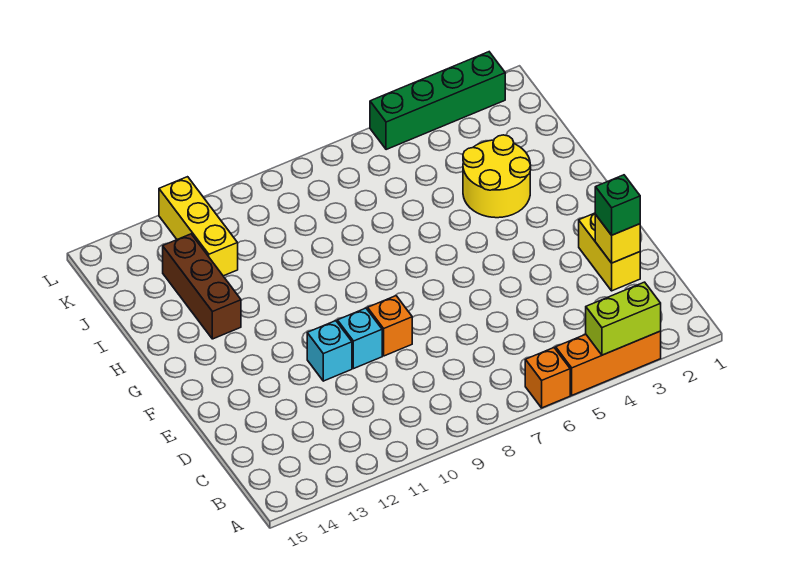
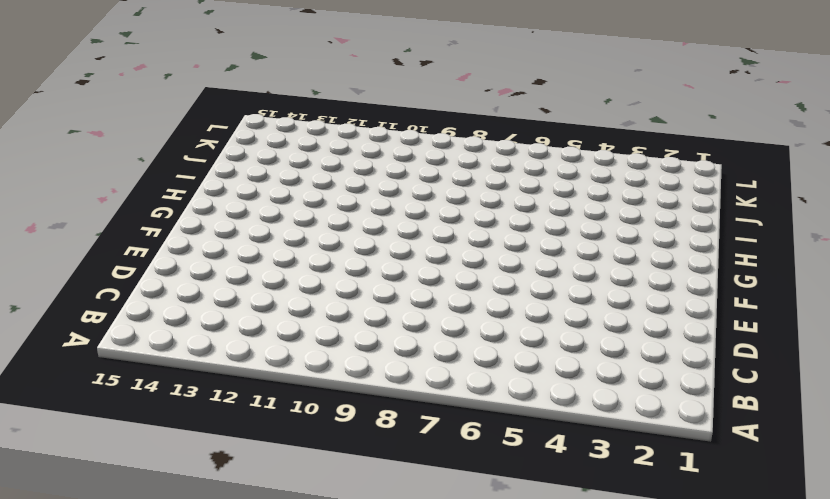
none -> orange brick A3:A5 level 1
none -> orange brick A6 level 1
none -> yellow brick D2:E2 level 1

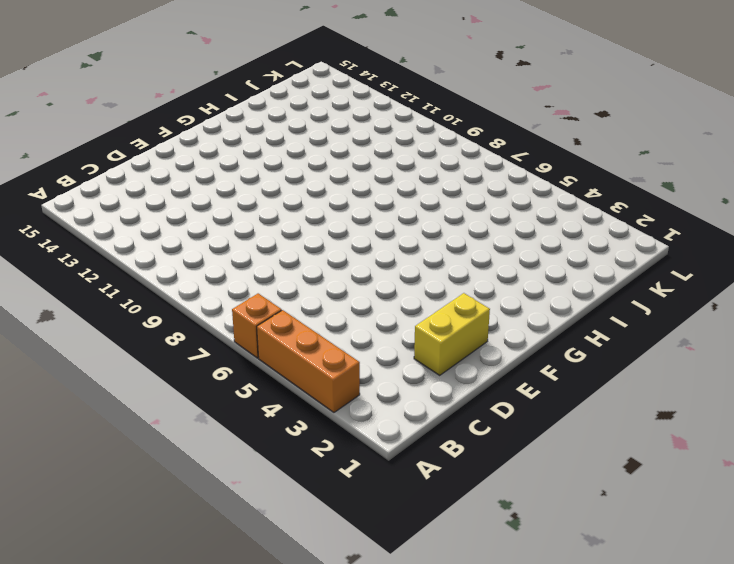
none -> orange brick E9 level 1
none -> cyan brick E10 level 1
none -> cyan brick E11 level 1

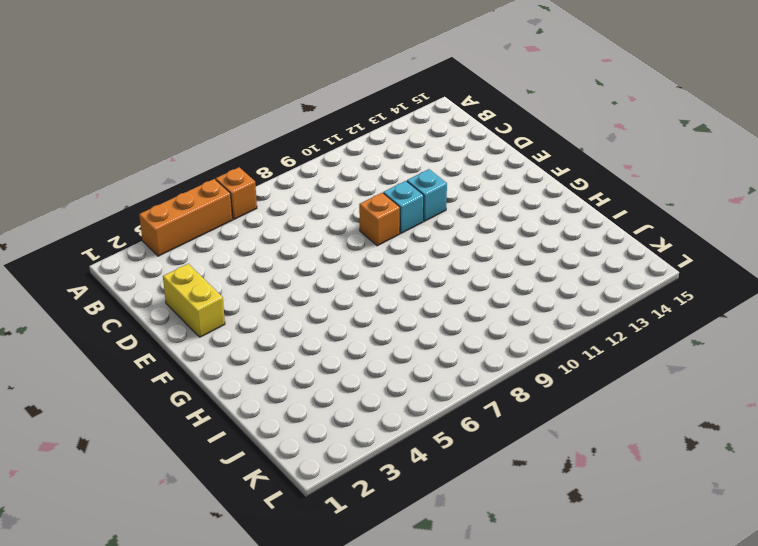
none -> yellow round brick H3:I4 level 1
none -> brown brick H13:J13 level 1
none -> yellow brick J12:L12 level 1

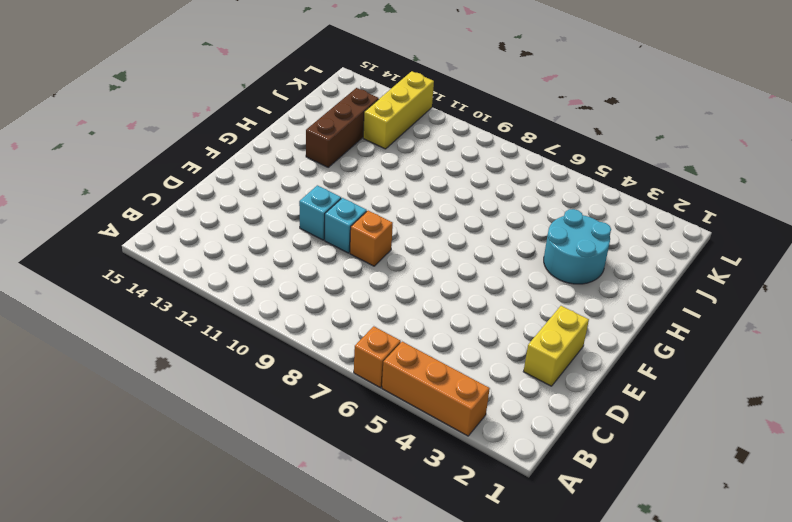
cyan round brick H3:I4 level 1 -> yellow round brick H3:I4 level 1
none -> green brick L2:L5 level 1
none -> lime brick A3:A4 level 2
none -> yellow brick D2 level 2

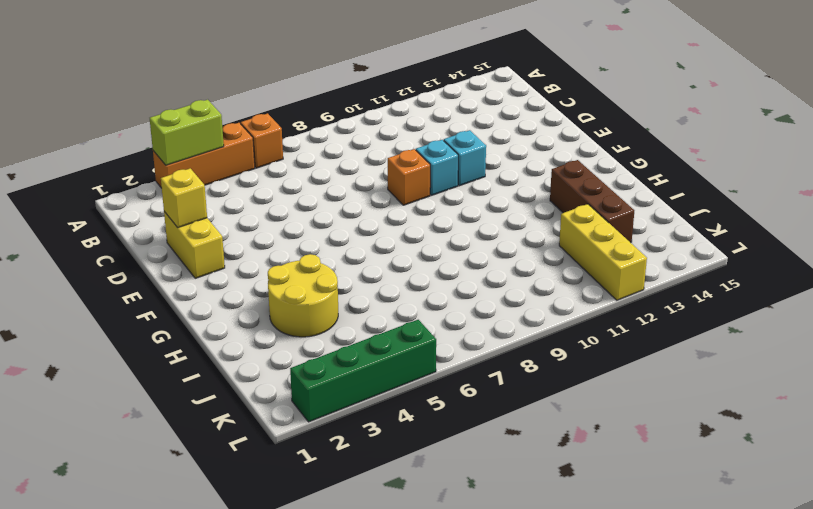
none -> green brick D2 level 3

